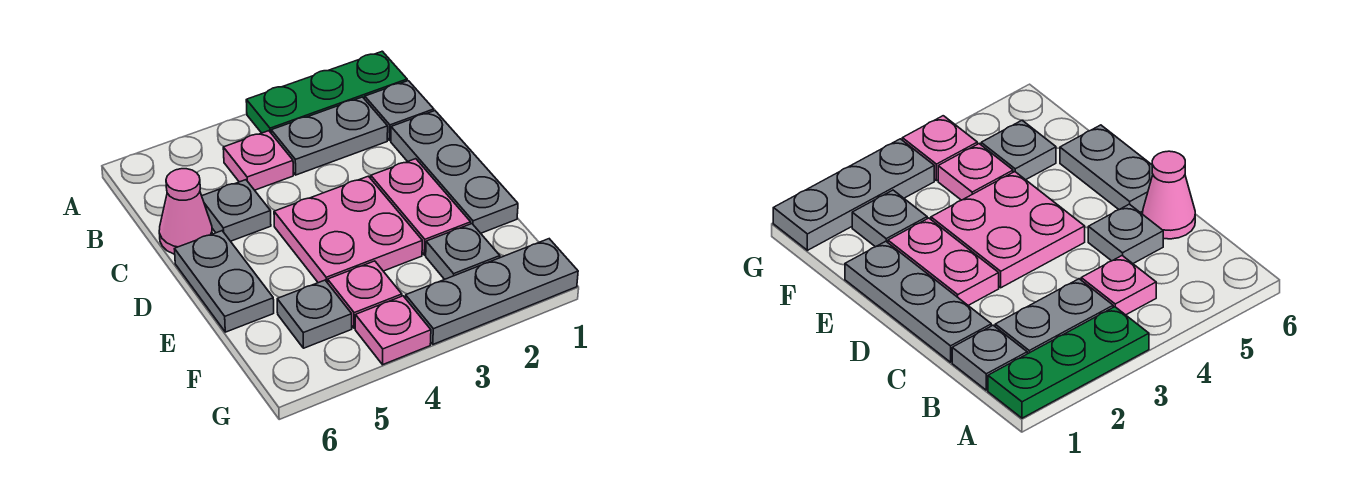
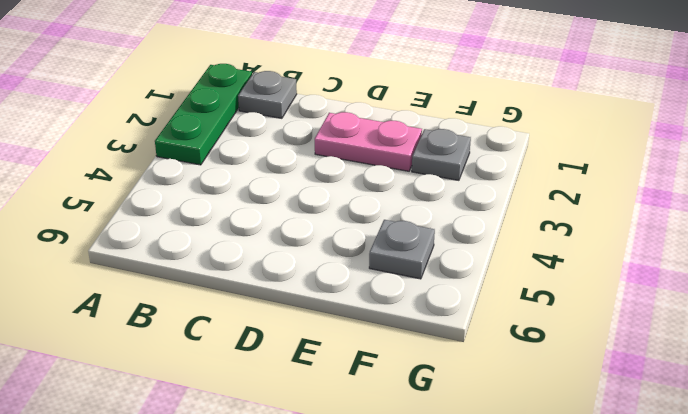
none -> grey plate B2:B3 level 1
none -> pink plate B4 level 1
none -> grey plate C1:E1 level 1

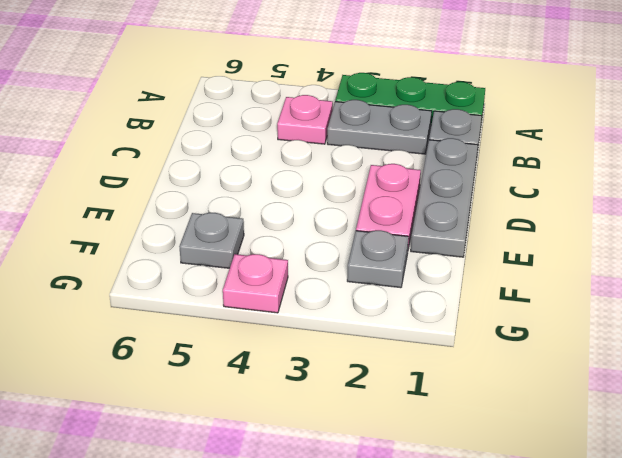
none -> grey plate C5 level 1
none -> pink cone C6 level 1
none -> pink plate D3:E4 level 1

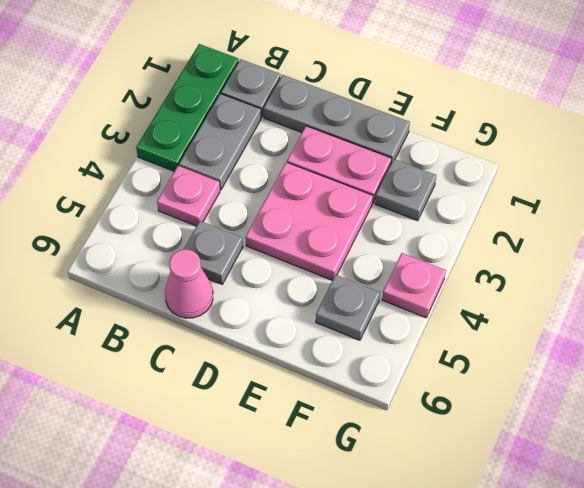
none -> grey plate D6:E6 level 1
none -> pink plate F4 level 1
none -> grey plate G1:G3 level 1

